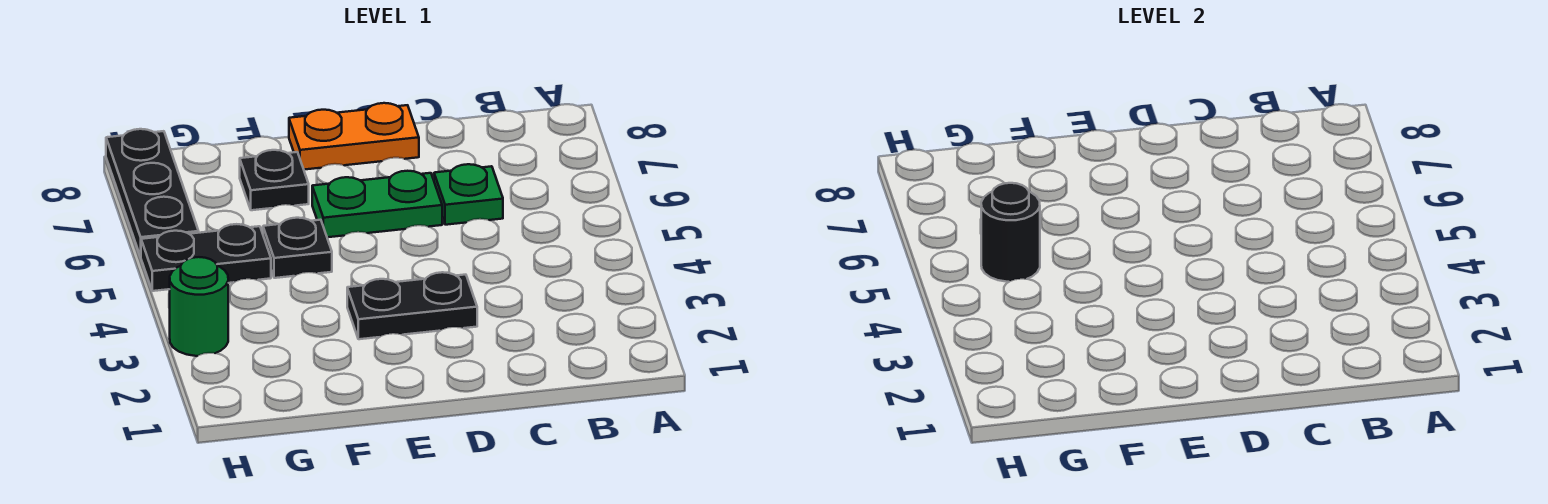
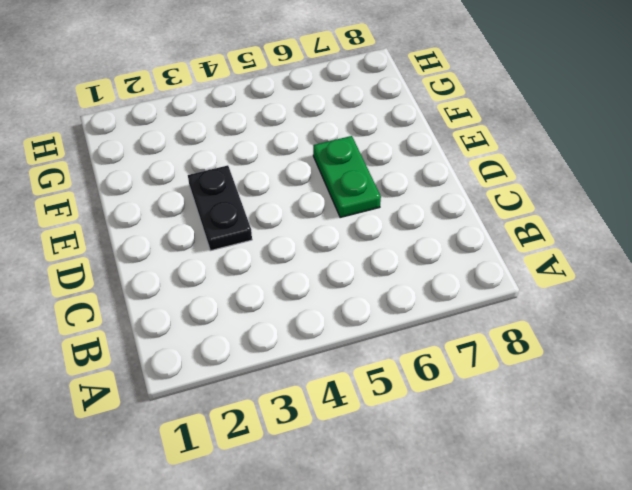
none -> green plate C6 level 1
none -> orange plate D8:E8 level 1

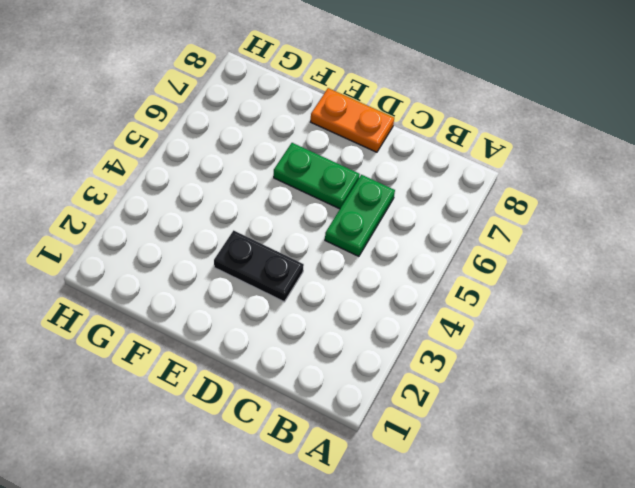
green plate C5:C6 level 1 -> green plate C6 level 1
none -> black plate F5 level 1
none -> black plate F7 level 1

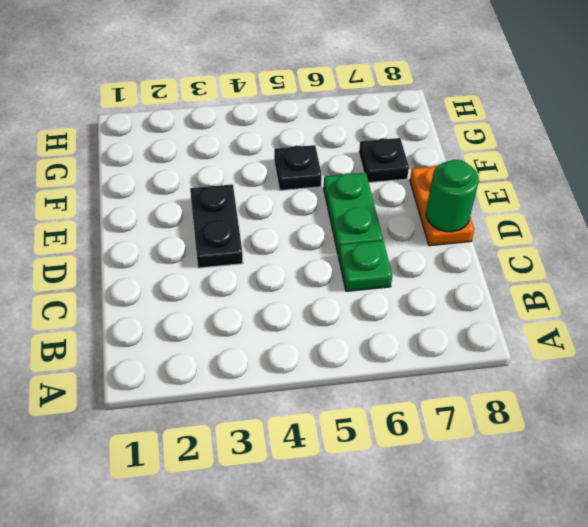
green round brick D8 level 2 -> green round brick H3 level 1
none -> black plate G5:H5 level 1
none -> black plate H6:H8 level 1

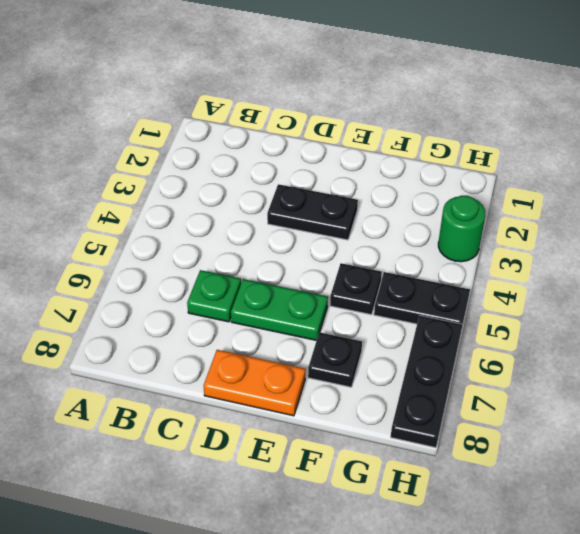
none -> black round brick G5 level 2

